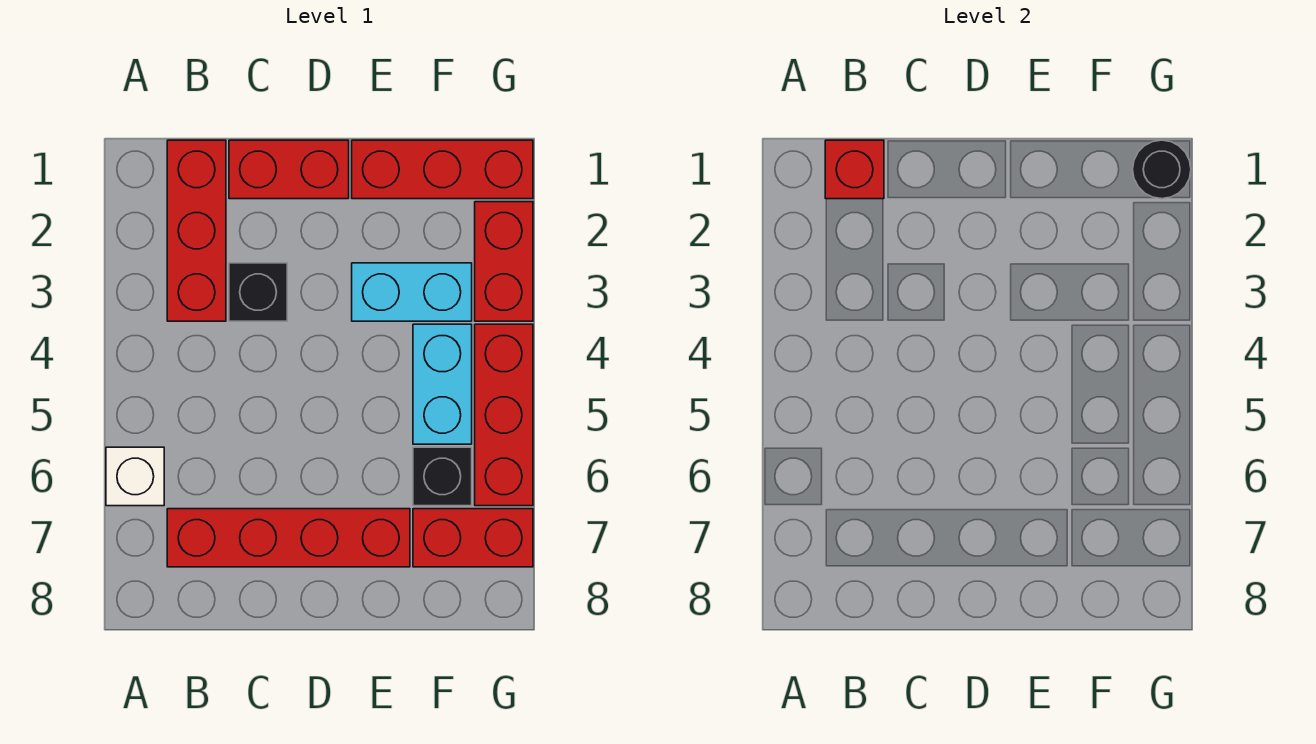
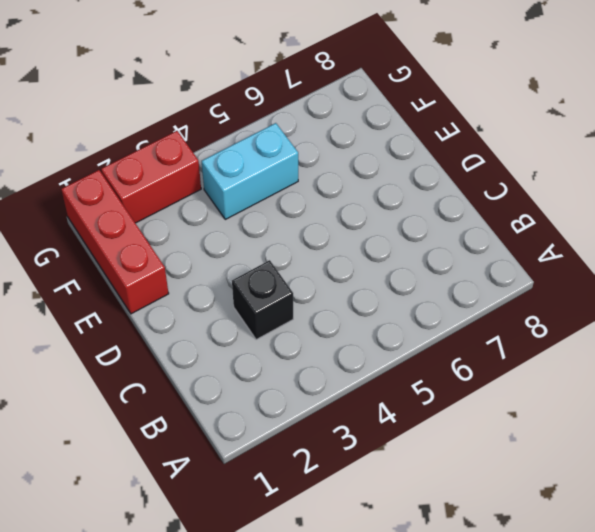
none -> white brick A6 level 1
none -> red brick B1:B3 level 1
none -> red brick B7:E7 level 1

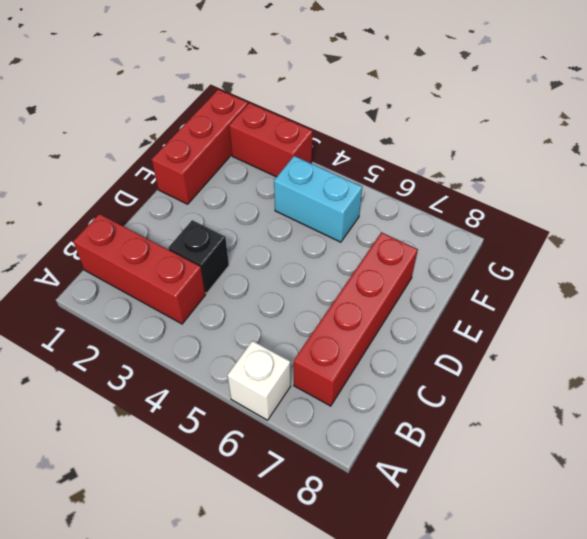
none -> red brick C1:D1 level 1
none -> cyan brick E3:F3 level 1
none -> black brick F6 level 1

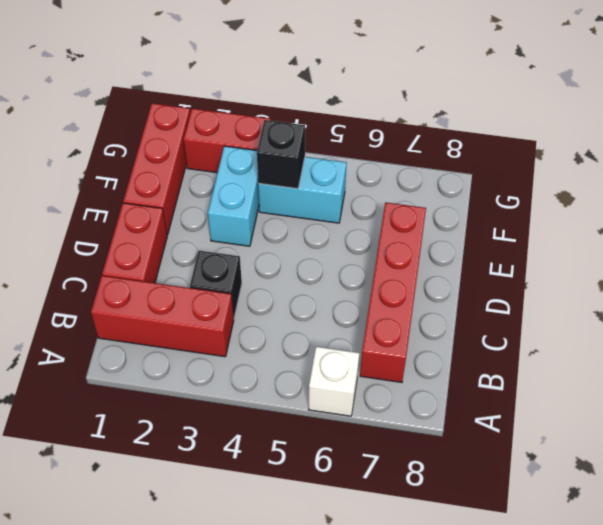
black brick F4 level 2 -> black brick F6 level 1
none -> red brick F7:G7 level 1
none -> red brick G4:G6 level 1
none -> red brick B1 level 2

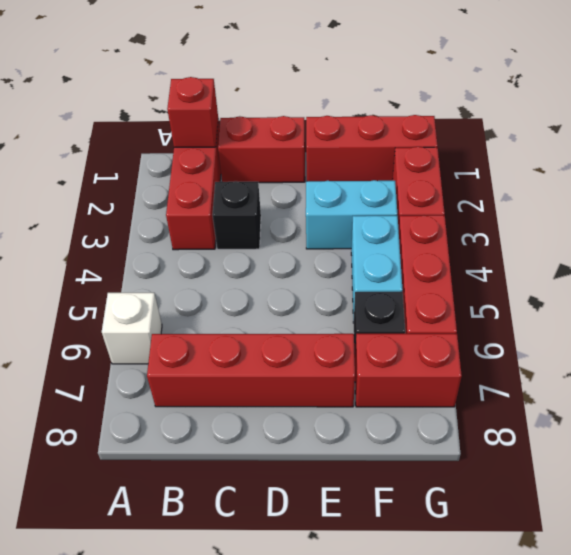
none -> black round brick G1 level 2

